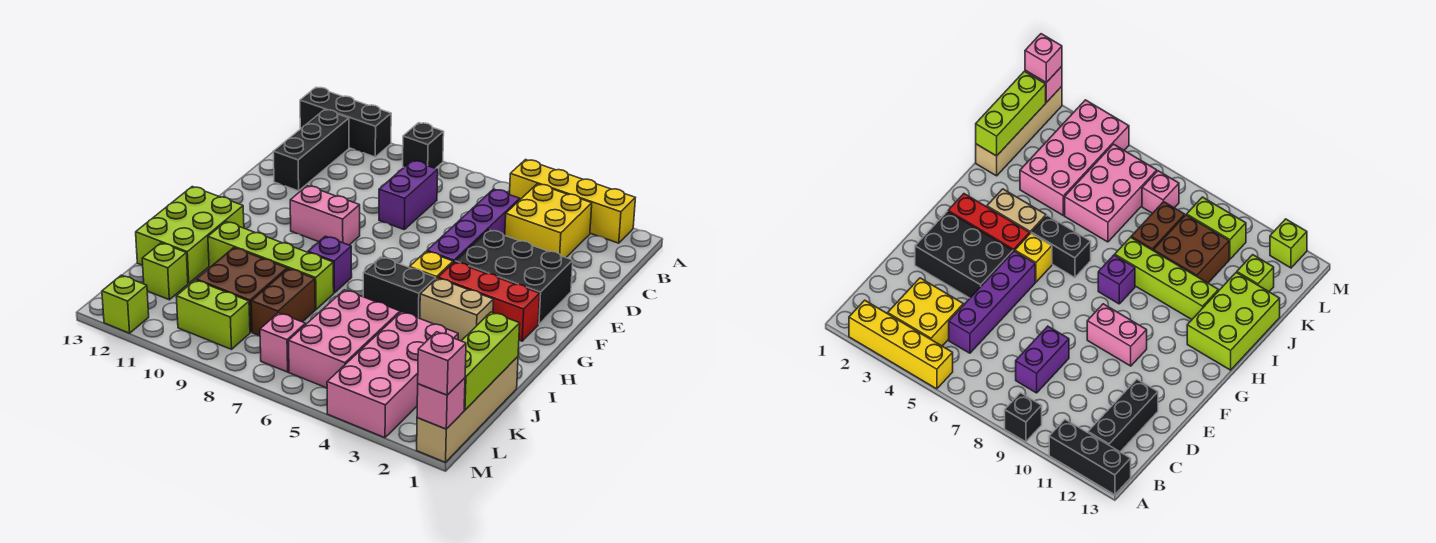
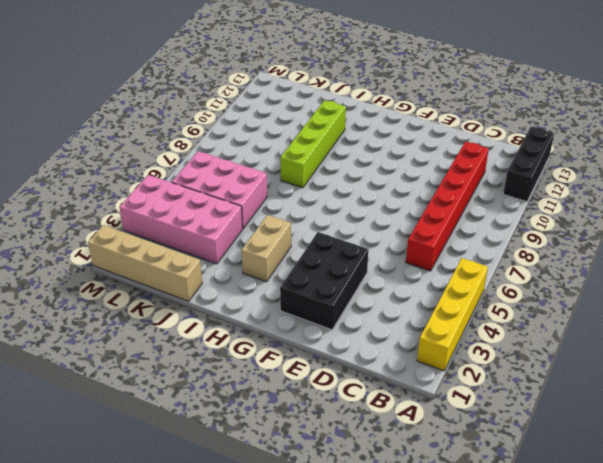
red brick C6:C11 level 1 -> purple brick C8:D8 level 1
none -> black brick A9 level 1
none -> yellow brick B3:C4 level 1
none -> black brick B12:D12 level 1

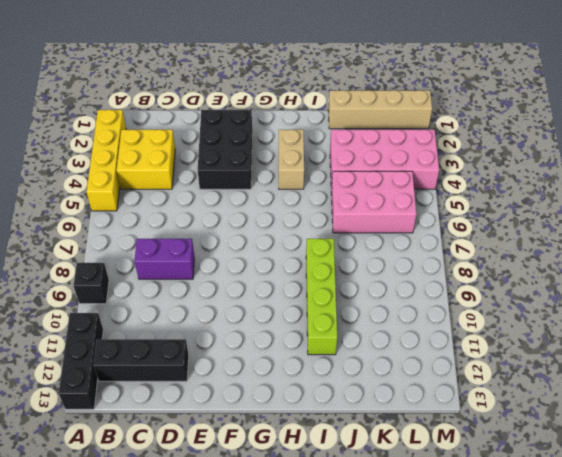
none -> purple brick C5:F5 level 1
none -> pink brick F9:F10 level 1
none -> red brick G2:G4 level 1

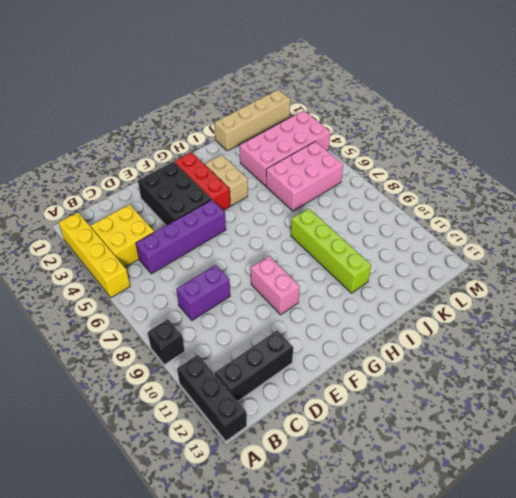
none -> yellow brick G5 level 1
none -> black brick H5:H6 level 1
none -> purple brick H8 level 1

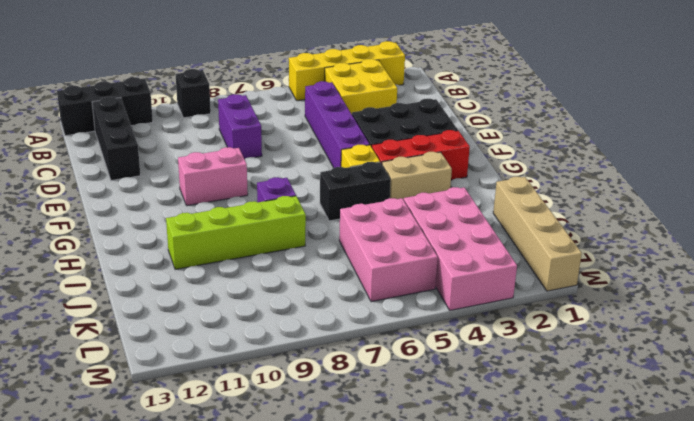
none -> lime brick H12:J13 level 1
none -> brown brick J8:K8 level 1
none -> brown brick J9:K10 level 1

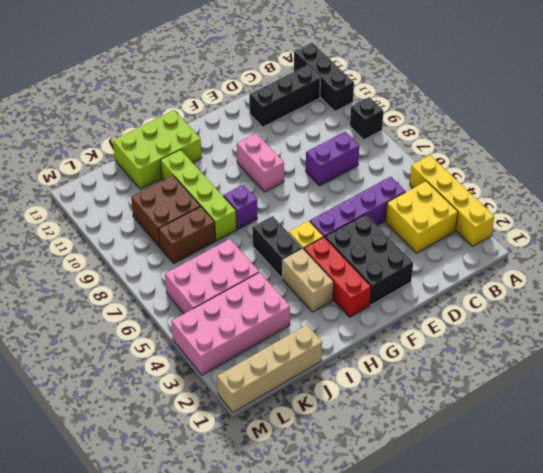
none -> lime brick K12 level 1
none -> pink brick L7 level 1
none -> lime brick L9:L10 level 1

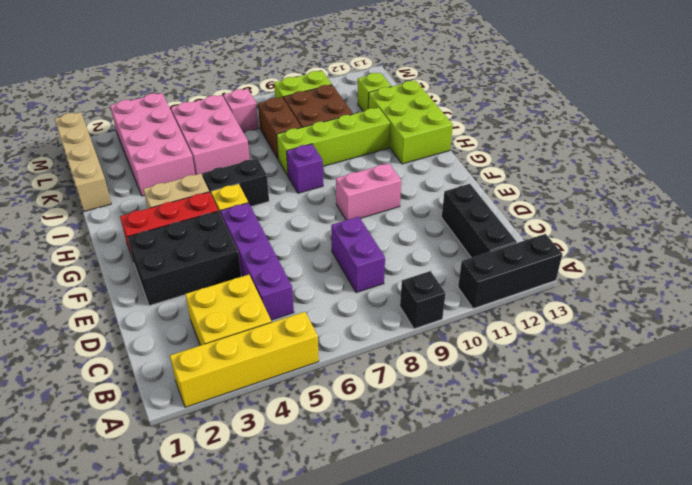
none -> lime brick M12 level 1
none -> lime brick J1:L1 level 2
none -> pink brick M1 level 2

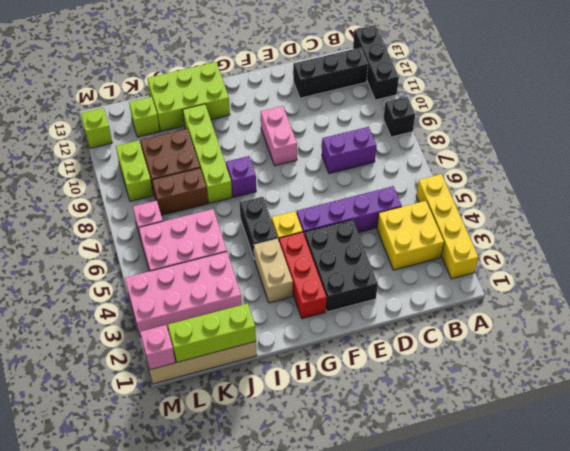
none -> pink brick M1 level 3

